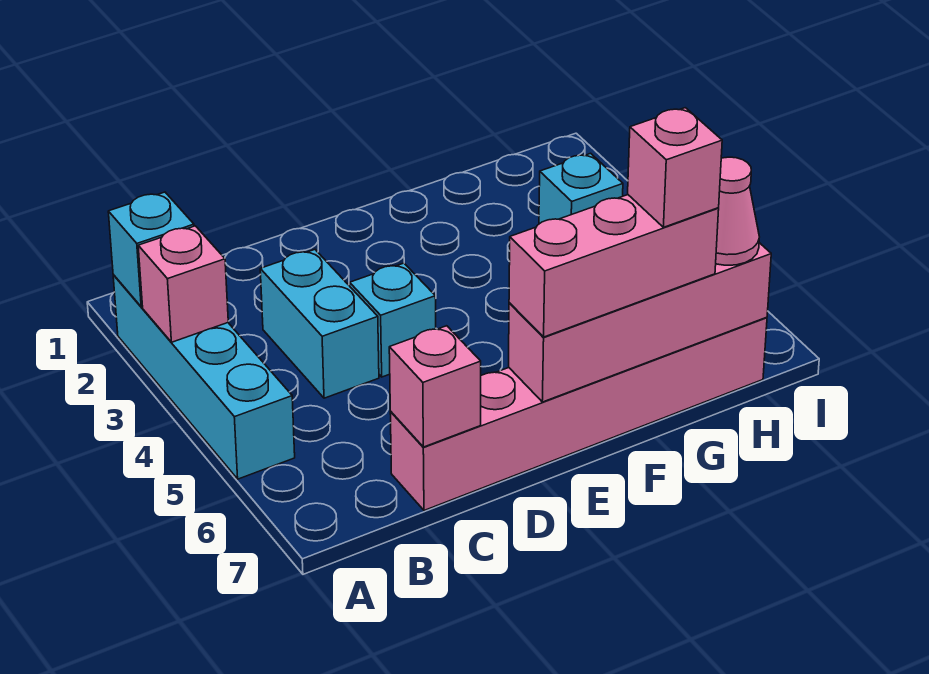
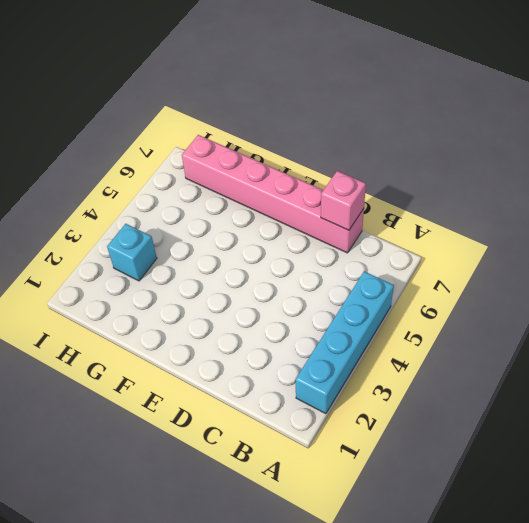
none -> cyan brick C3:C4 level 1
none -> cyan brick D4 level 1
none -> cyan brick A2 level 2

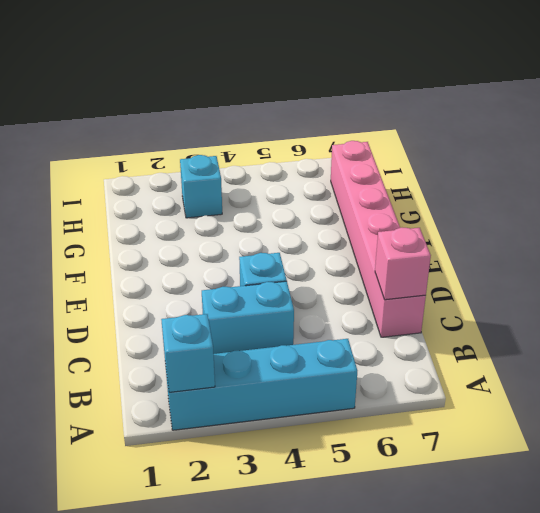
none -> pink brick A3 level 2
none -> pink brick E7:H7 level 2
none -> pink brick E7:G7 level 3

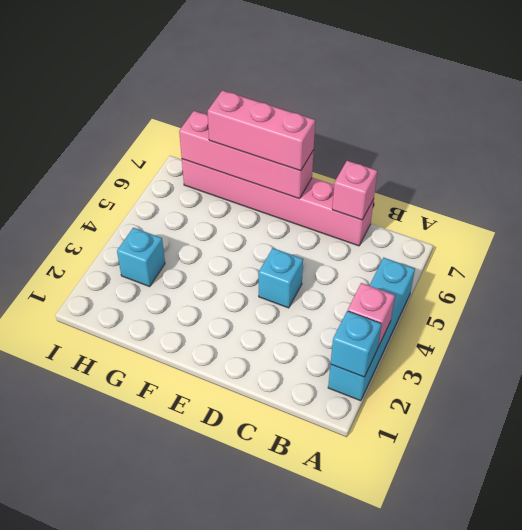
none -> cyan brick C3:C4 level 1
none -> pink cone H7 level 3
none -> pink brick G7 level 4

